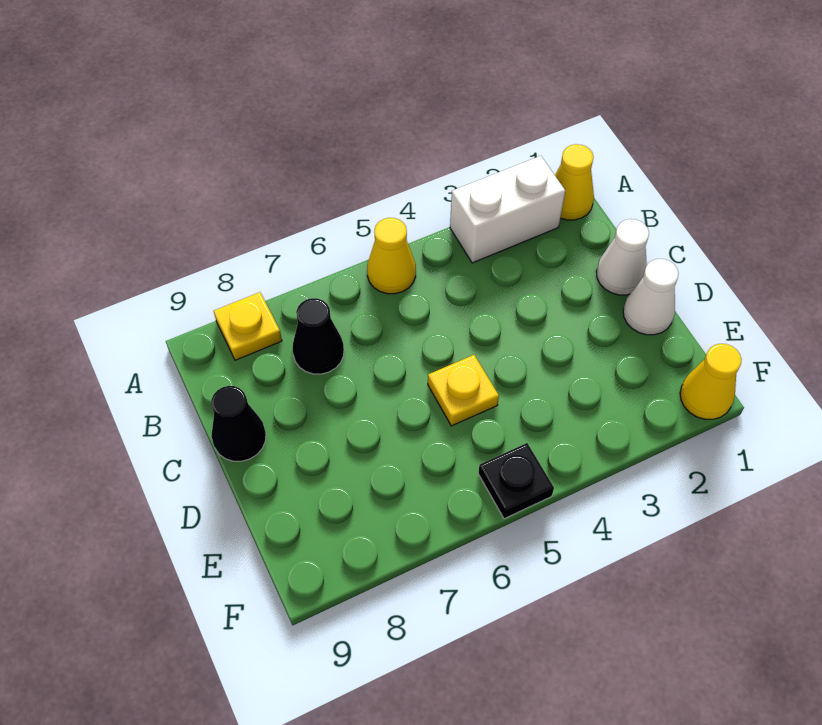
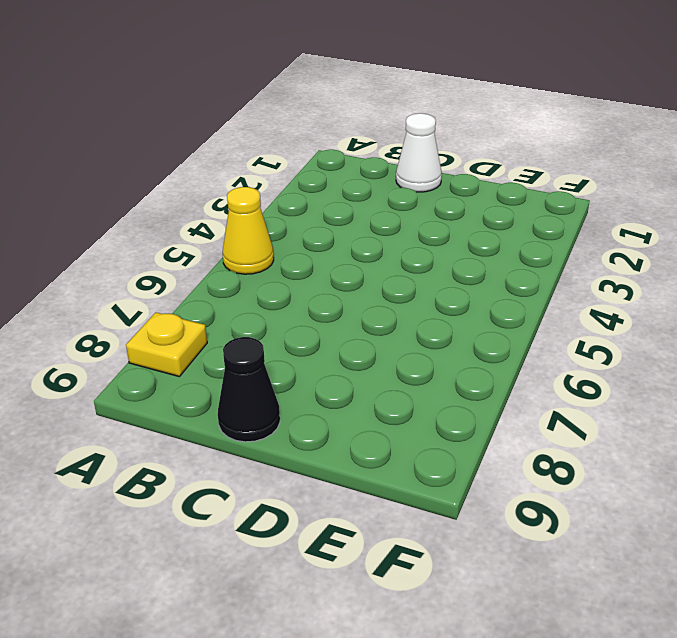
none -> yellow cone A1 level 1
none -> white brick A2:A3 level 1

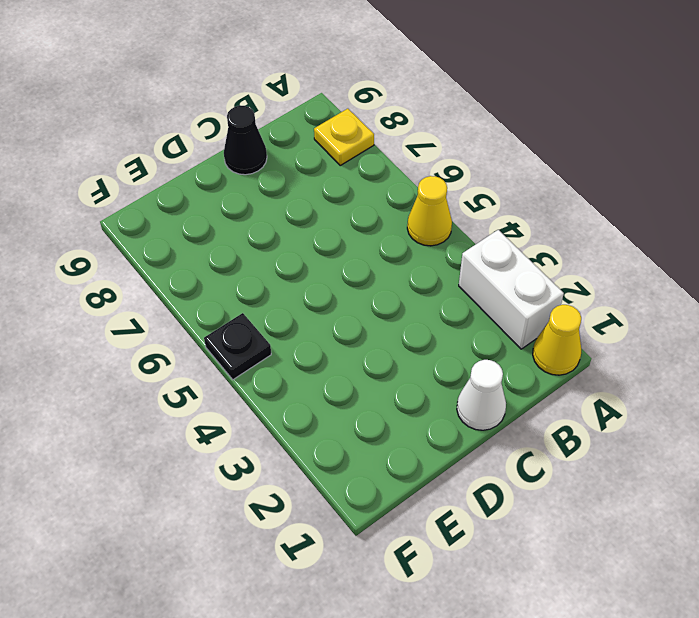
none -> black cone B7 level 1
none -> white cone D1 level 1

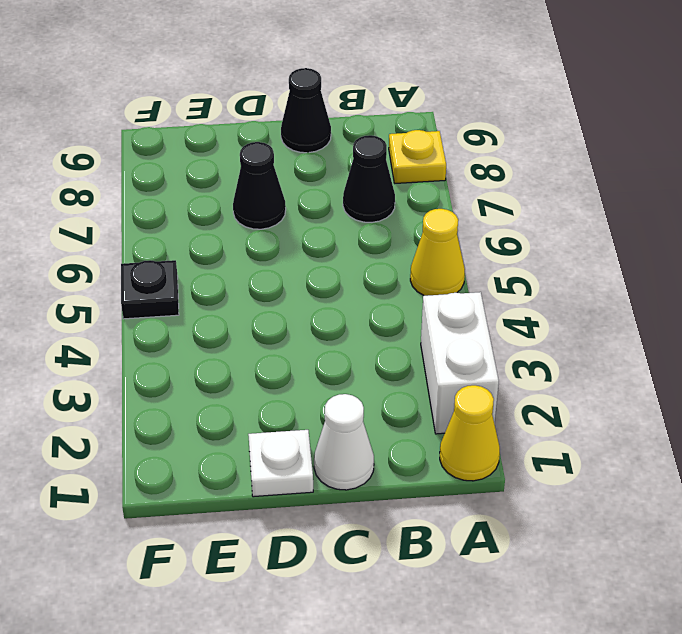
white plate D1 level 1 -> white cone D1 level 1
black cone D7 level 1 -> none
none -> yellow plate D5 level 1
none -> yellow cone F1 level 1

